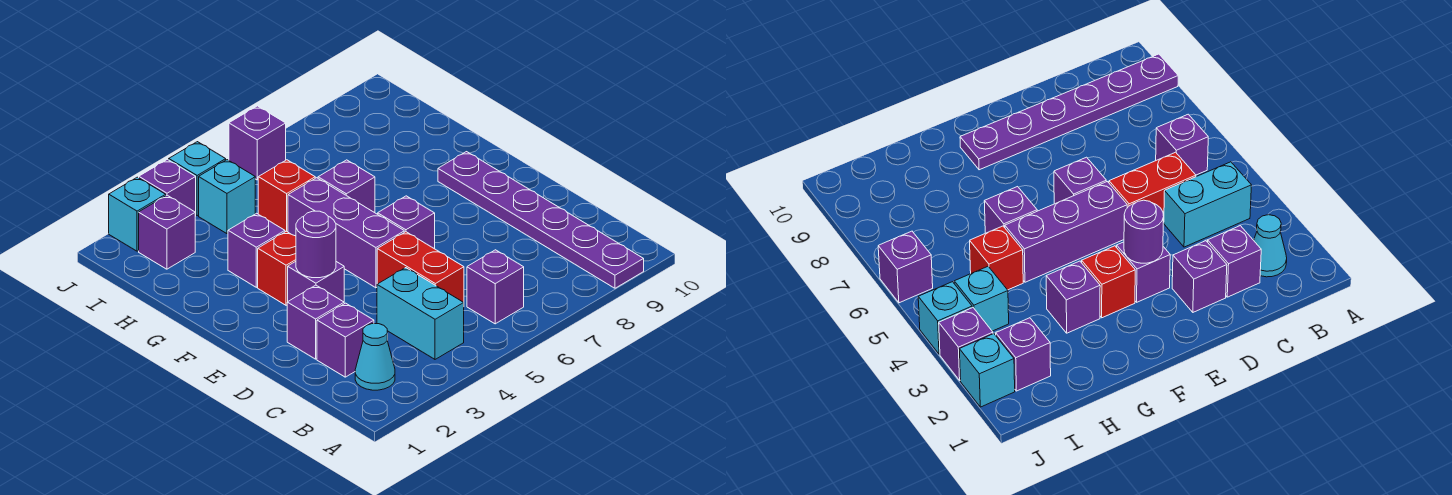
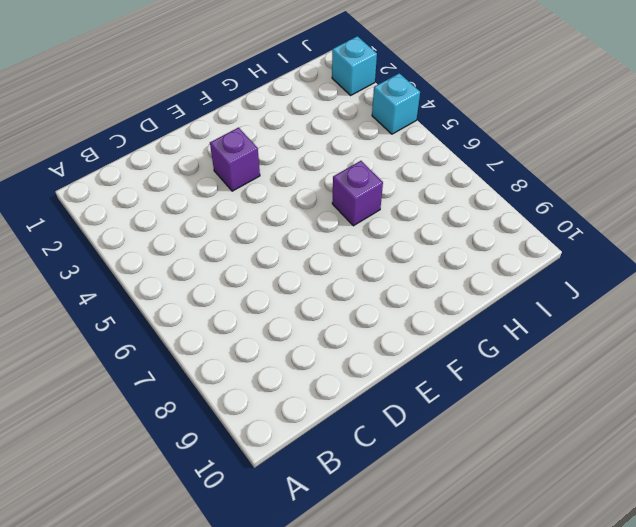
none -> purple plate A9:F9 level 1
none -> cyan cone B2 level 1
none -> cyan brick B4:C4 level 1

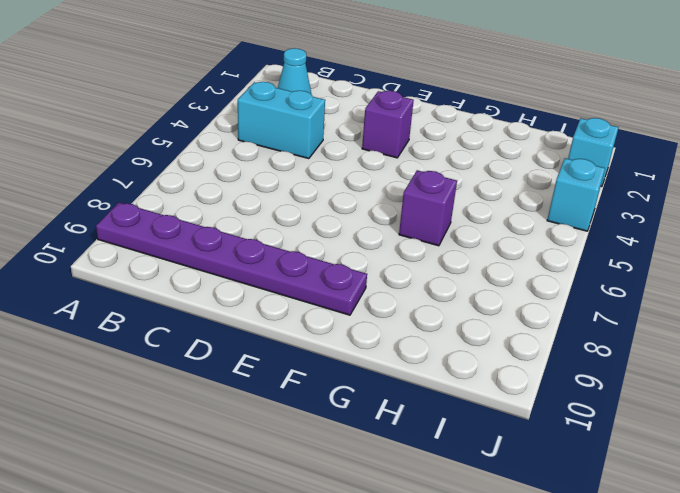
none -> purple brick B6 level 1
none -> purple brick C2 level 1
none -> red brick C5:D5 level 1

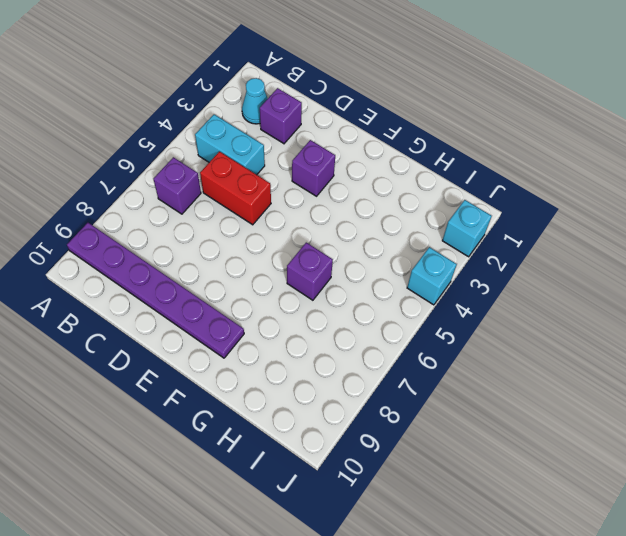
none -> purple brick D2 level 1
none -> purple brick E5:G5 level 1
none -> purple brick E6 level 1

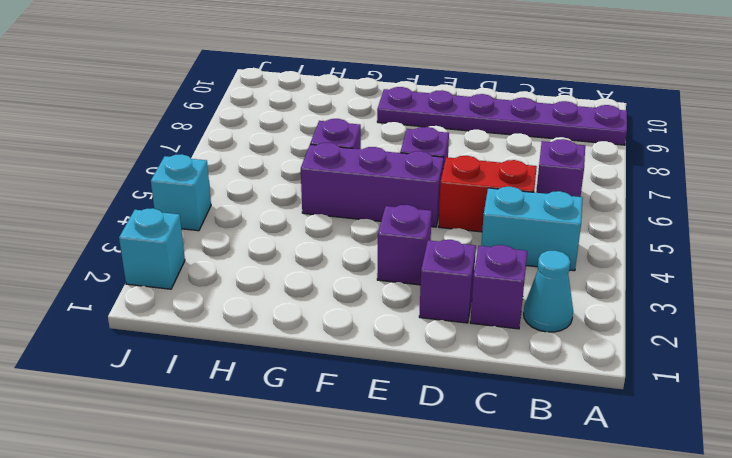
none -> red brick F3 level 1
none -> purple brick G3 level 1
none -> red brick H5 level 1

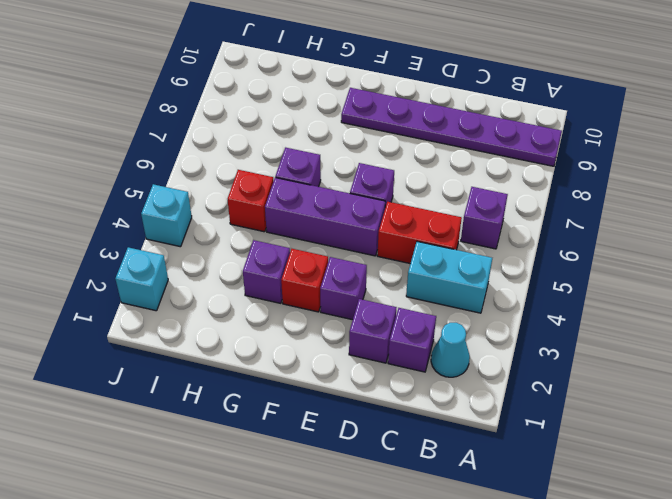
none -> purple brick I2 level 1
none -> cyan brick I4 level 1
none -> purple brick J3 level 1

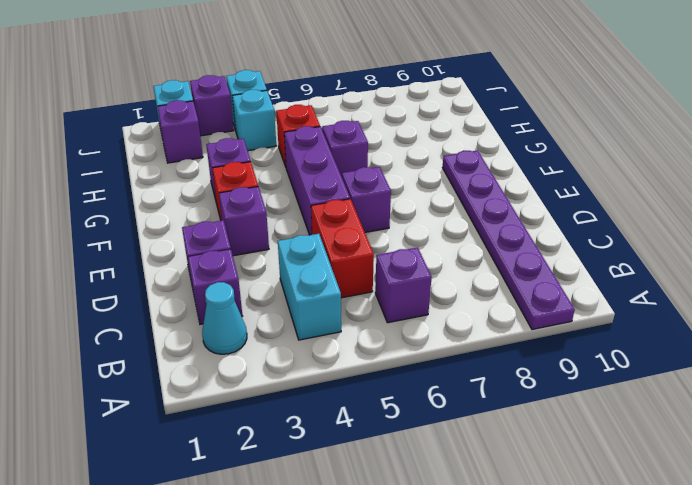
none -> purple brick J6 level 1
none -> purple round brick E3 level 2

